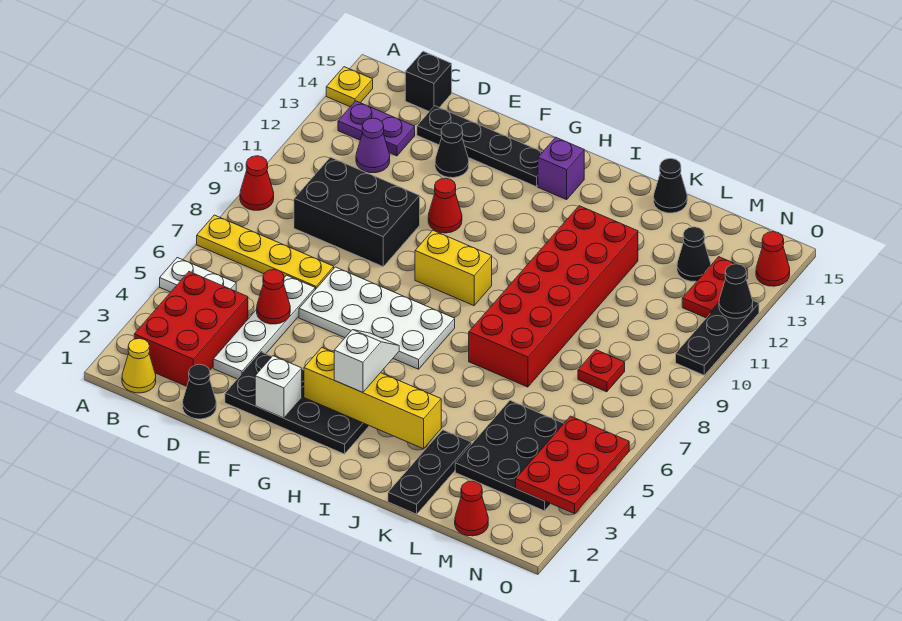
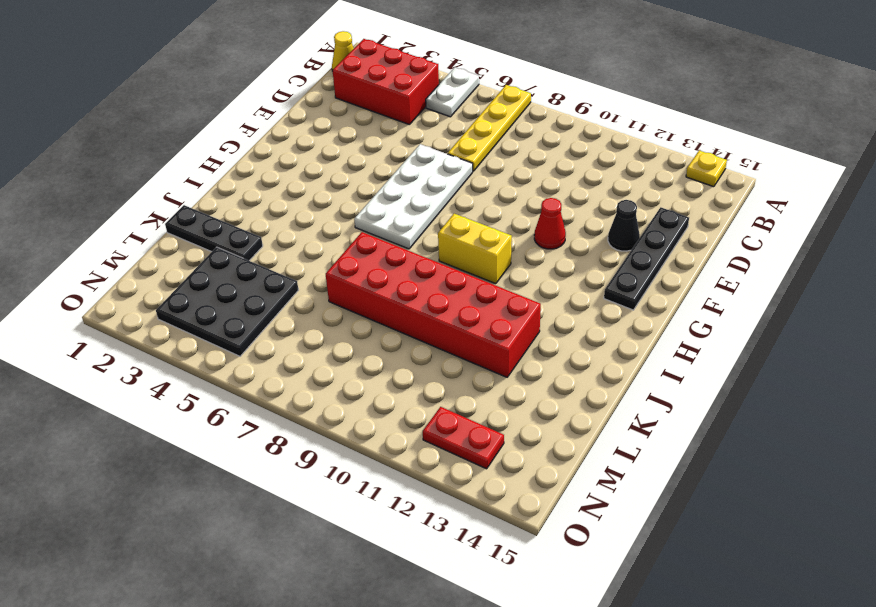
yellow brick H9:H10 level 1 -> yellow brick G9:H9 level 1
none -> red cone A9 level 1
none -> purple plate B13:C13 level 1
none -> black brick C9:E10 level 1
none -> purple cone C12 level 1

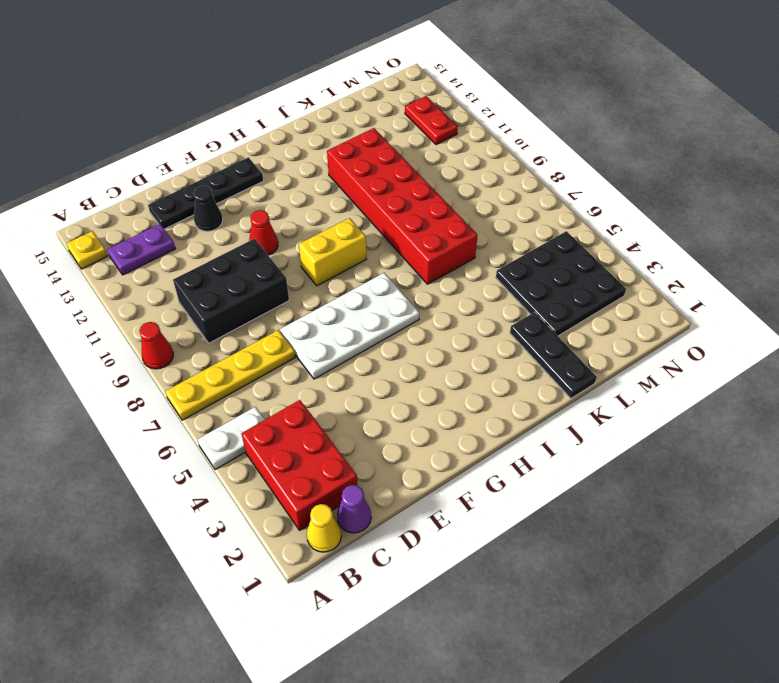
purple cone C1 level 1 -> purple cone C12 level 1
none -> black brick C15 level 1
none -> black cone D1 level 1
none -> white plate D3:D6 level 1
none -> black plate E2:H3 level 1

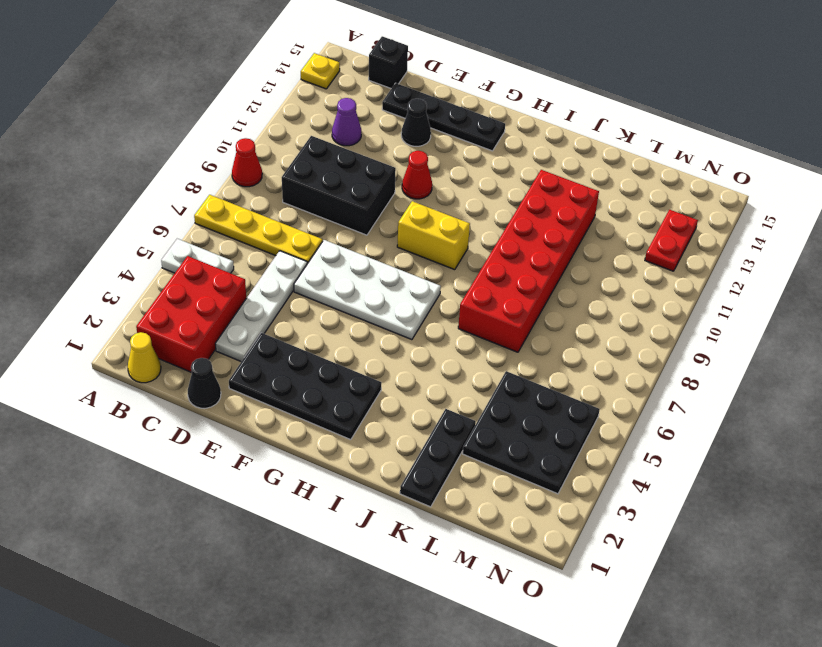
none -> purple plate B13:C13 level 1
none -> purple brick H14 level 1
none -> black cone K15 level 1
none -> red cone M1 level 1

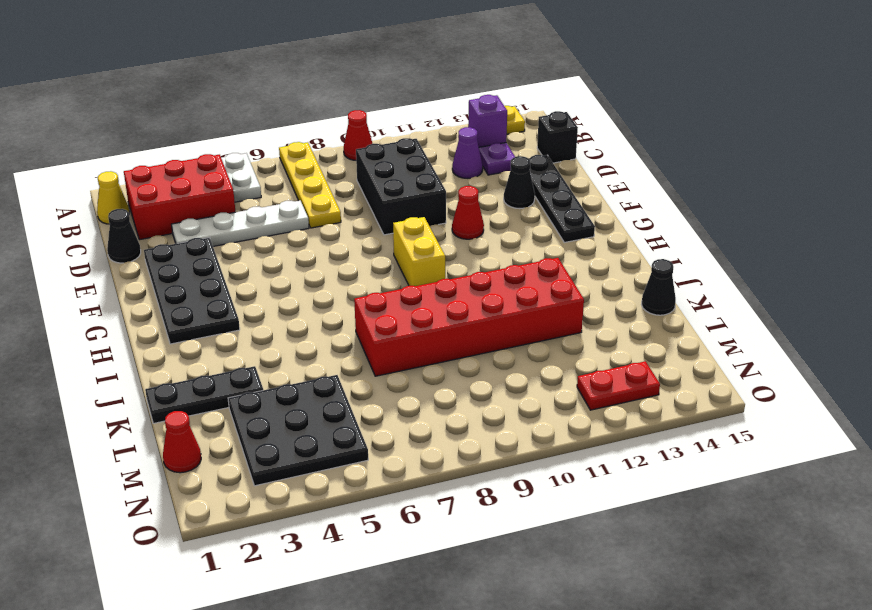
purple brick B13 level 2 -> purple brick H14 level 1
none -> white plate E6:H7 level 1
none -> red plate M8 level 1
none -> black cone M13 level 1
none -> black plate O10:O12 level 1

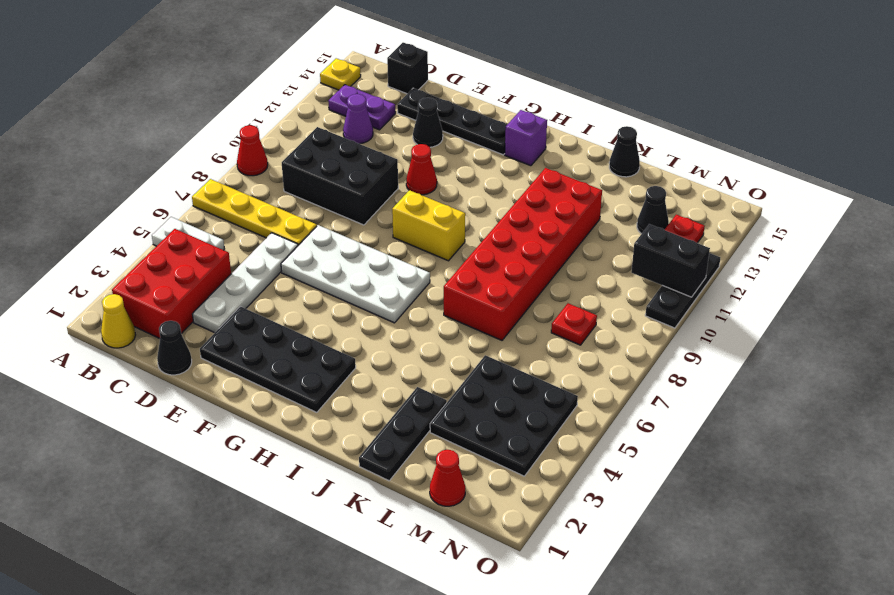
black brick N11:O11 level 2 -> none
none -> red cone O14 level 1
none -> red cone D5 level 2
none -> white brick F2 level 2
none -> yellow brick G3:J3 level 2

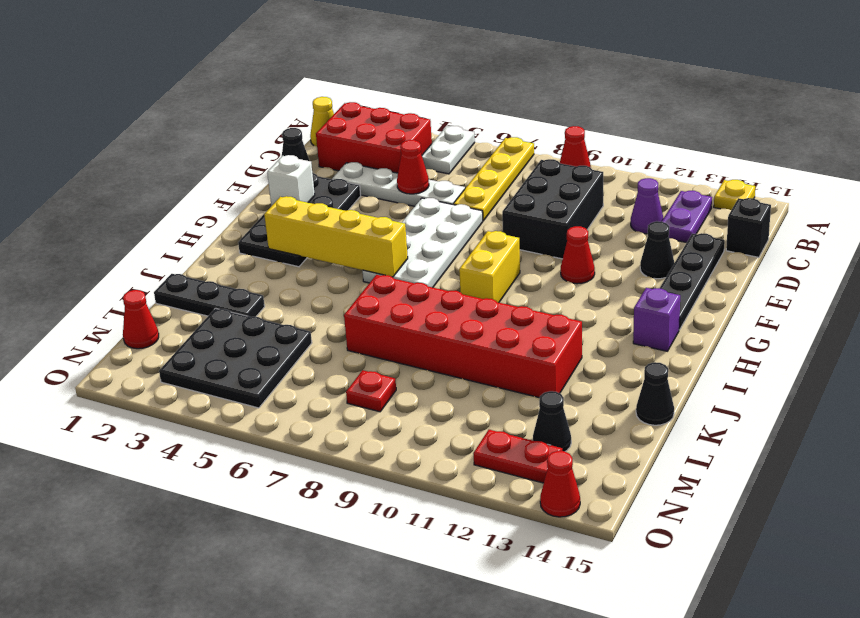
yellow brick H3:H6 level 2 -> yellow brick G3:J3 level 2
none -> black plate O10:O12 level 1
none -> red plate N3:O5 level 2
none -> black cone O12 level 2
none -> white slope H3:H4 level 3 top 3

